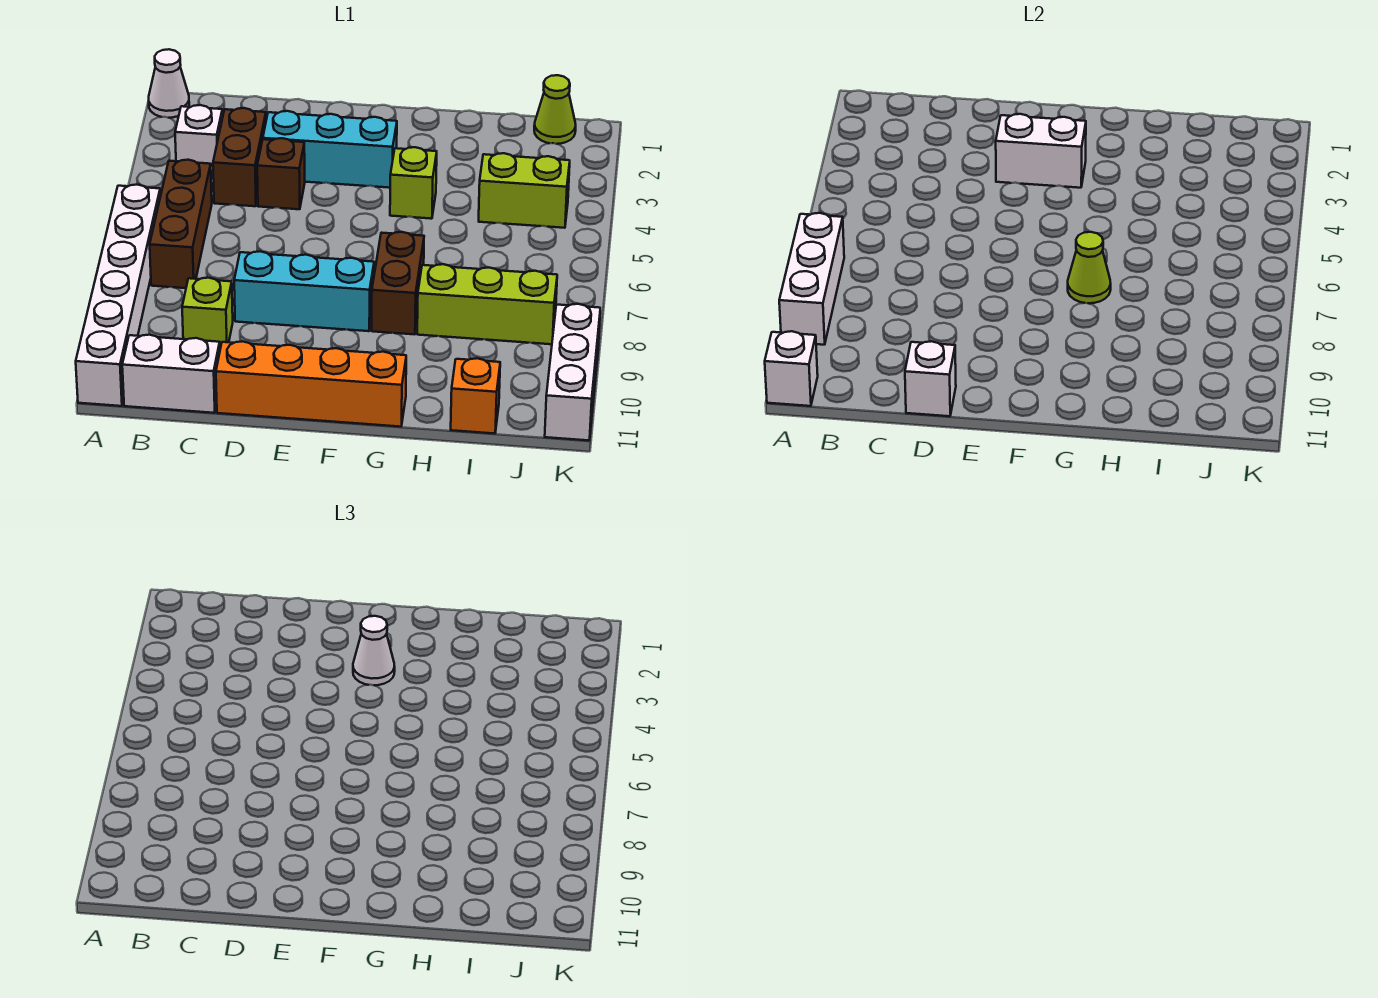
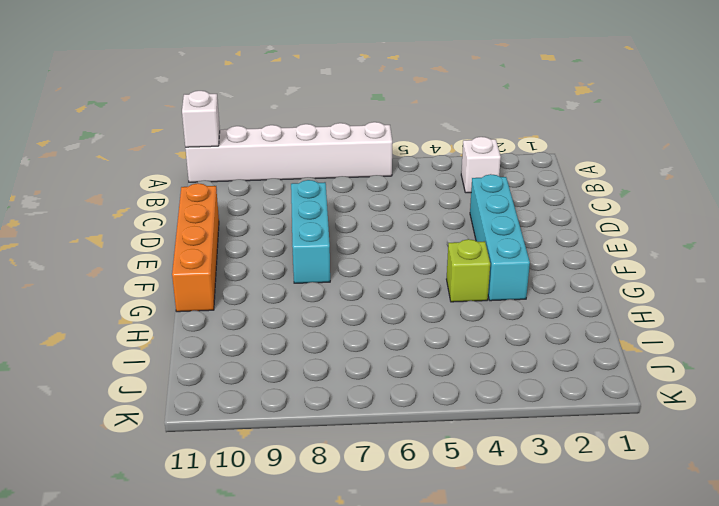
cyan brick D3:G3 level 1 -> cyan brick D3:F3 level 1
none -> white cone A1 level 1
none -> brown brick B5:B7 level 1
none -> white brick B11:C11 level 1

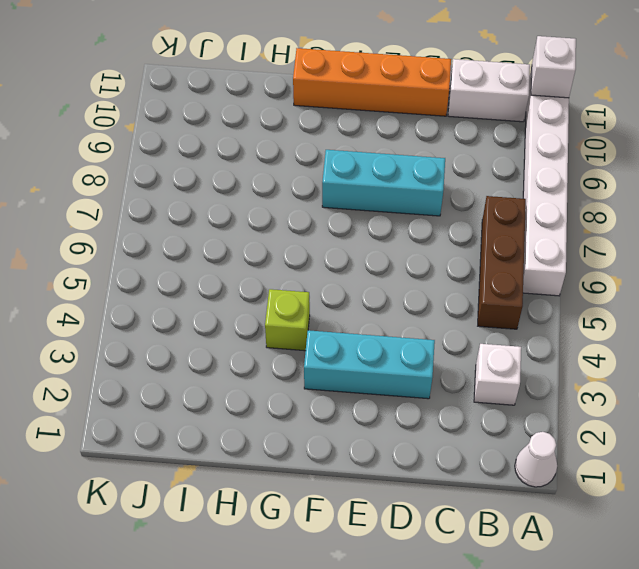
none -> brown brick C3:C4 level 1
none -> lime brick C9 level 1
none -> brown brick D4 level 1

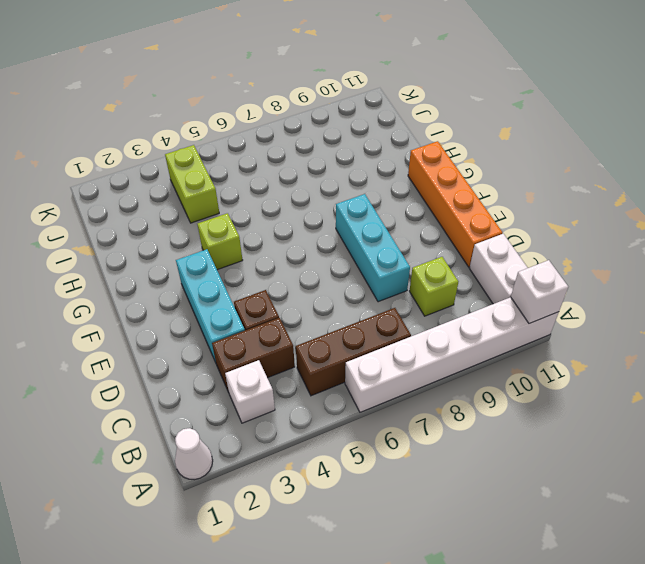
none -> brown brick G7:G8 level 1
none -> lime brick H8:J8 level 1
none -> orange brick I11 level 1

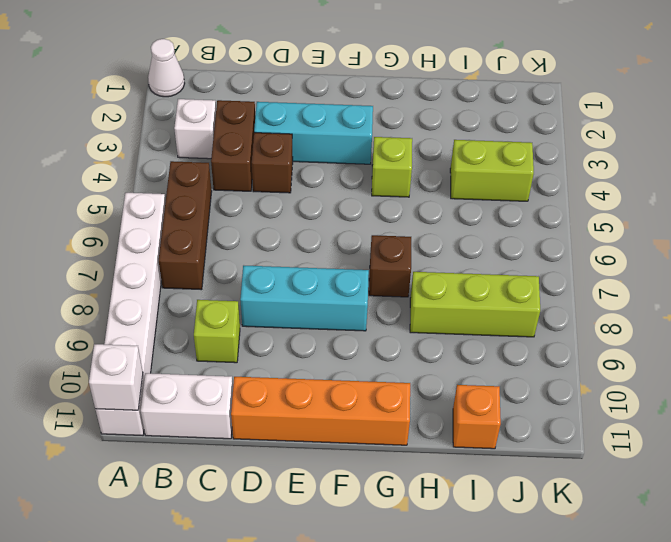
brown brick G7 level 1 -> brown brick G7:G8 level 1
none -> lime cone J1 level 1
none -> white brick K9:K11 level 1
none -> white brick A7:A9 level 2

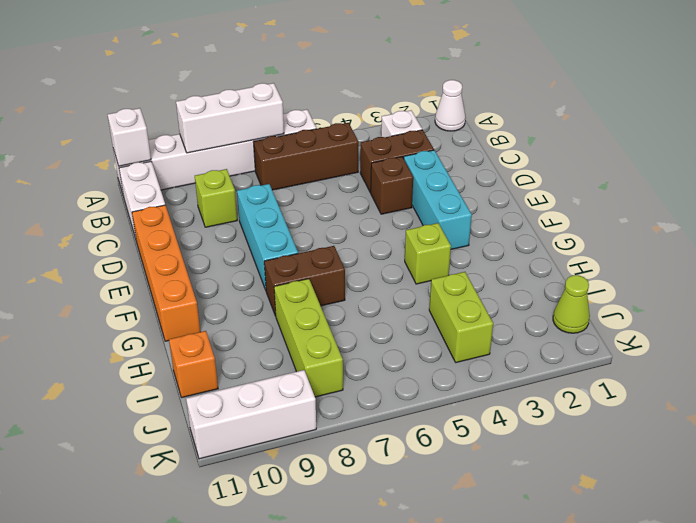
none -> white brick D11 level 2
none -> white brick E3:F3 level 2
none -> lime cone G7 level 2

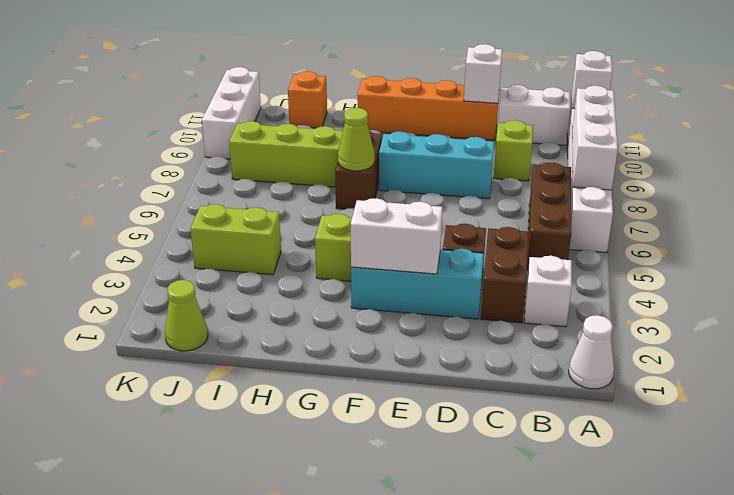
none -> white cone F3 level 3

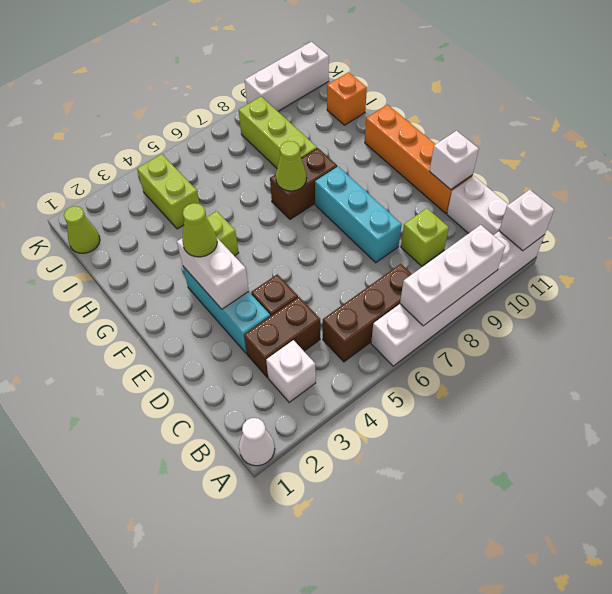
lime cone F3 level 3 -> white cone F3 level 3

